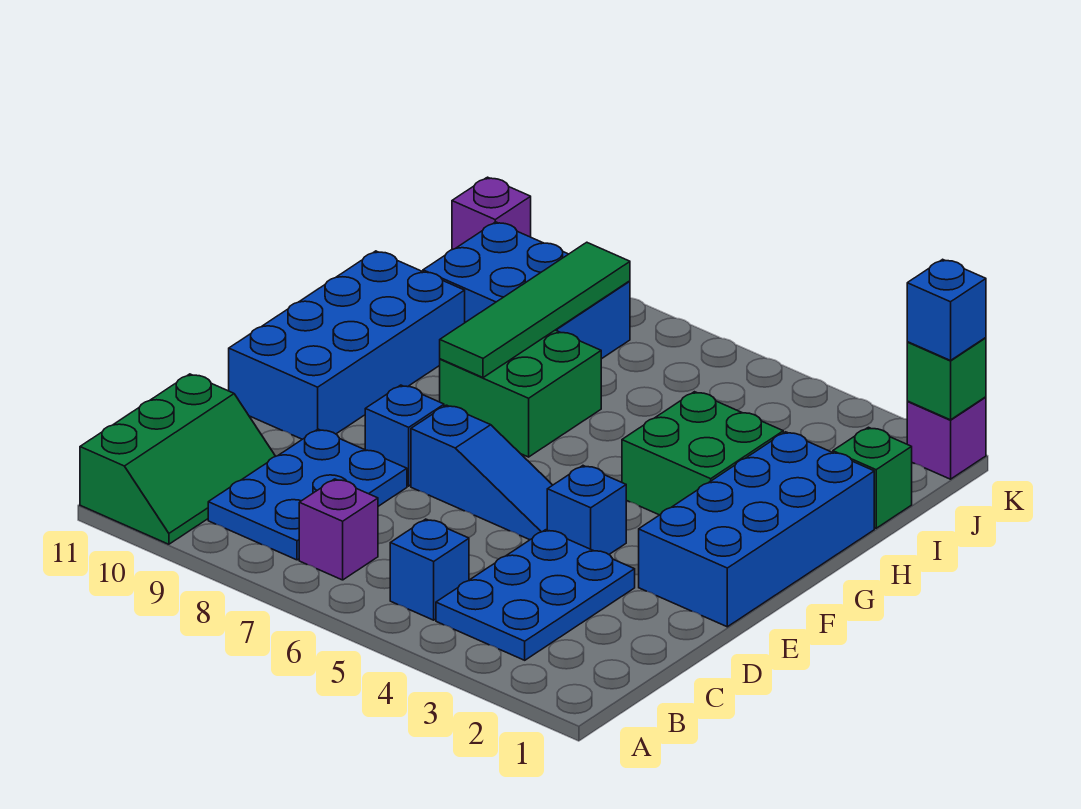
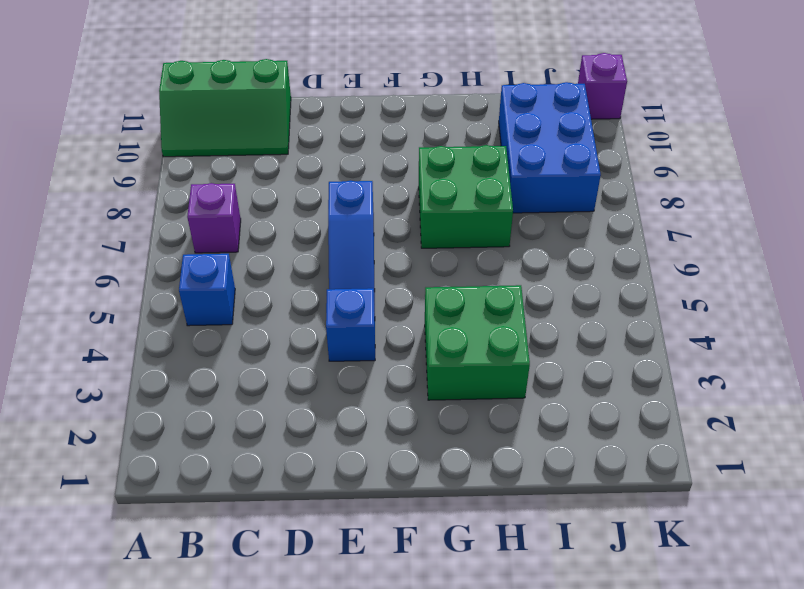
none -> blue plate B3:D4 level 1
none -> blue plate B8:D9 level 1
none -> blue brick E1:H2 level 1

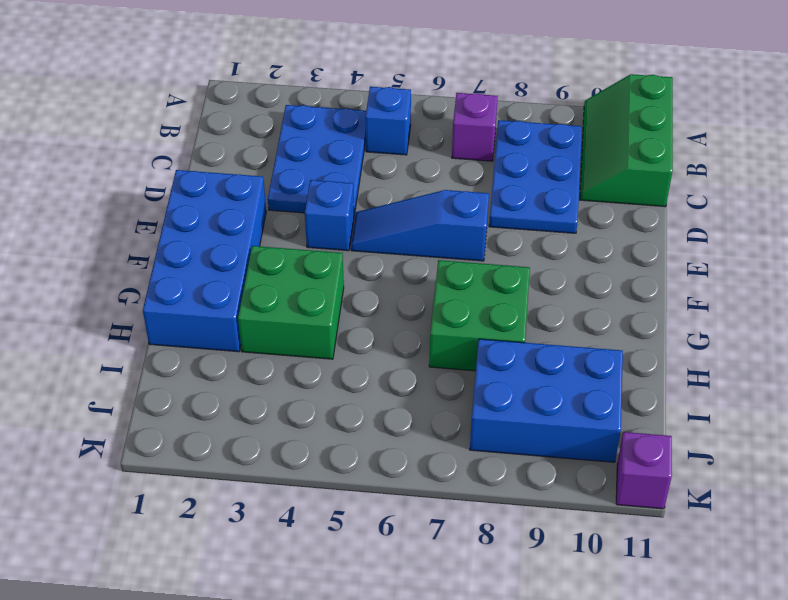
none -> blue brick E8 level 1
none -> blue brick E10:H11 level 1
none -> green brick I1 level 1

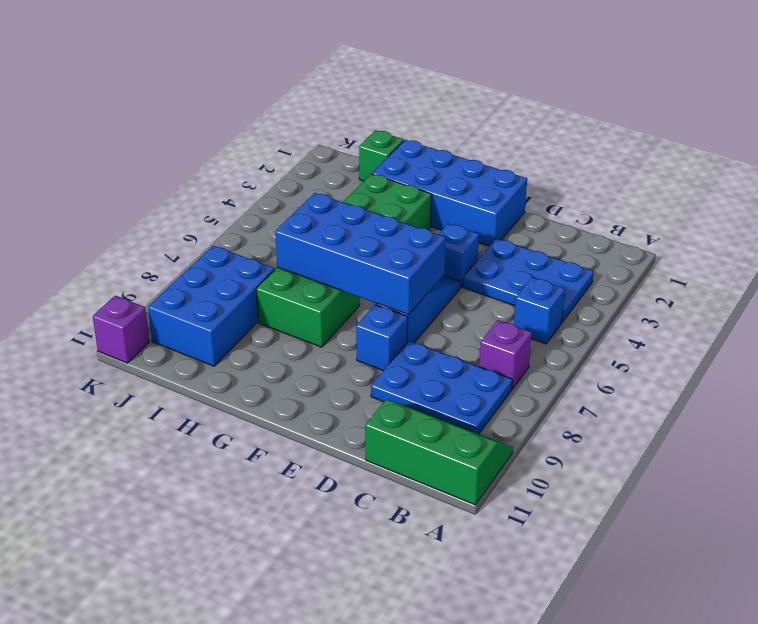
blue brick E6:H7 level 2 -> blue brick E10:H11 level 1
none -> purple brick K1 level 1
none -> green tile G8:J8 level 2
none -> green brick K1 level 2

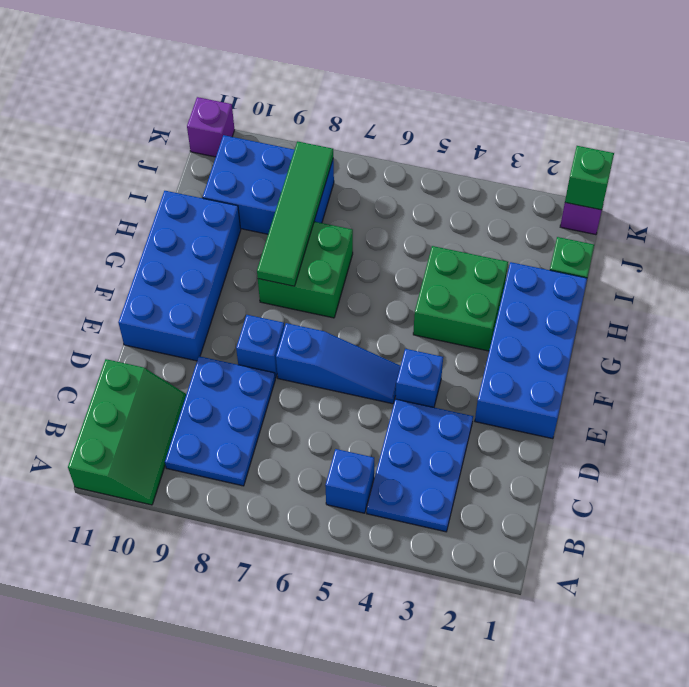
none -> purple brick B7 level 1
none -> blue brick K1 level 3

